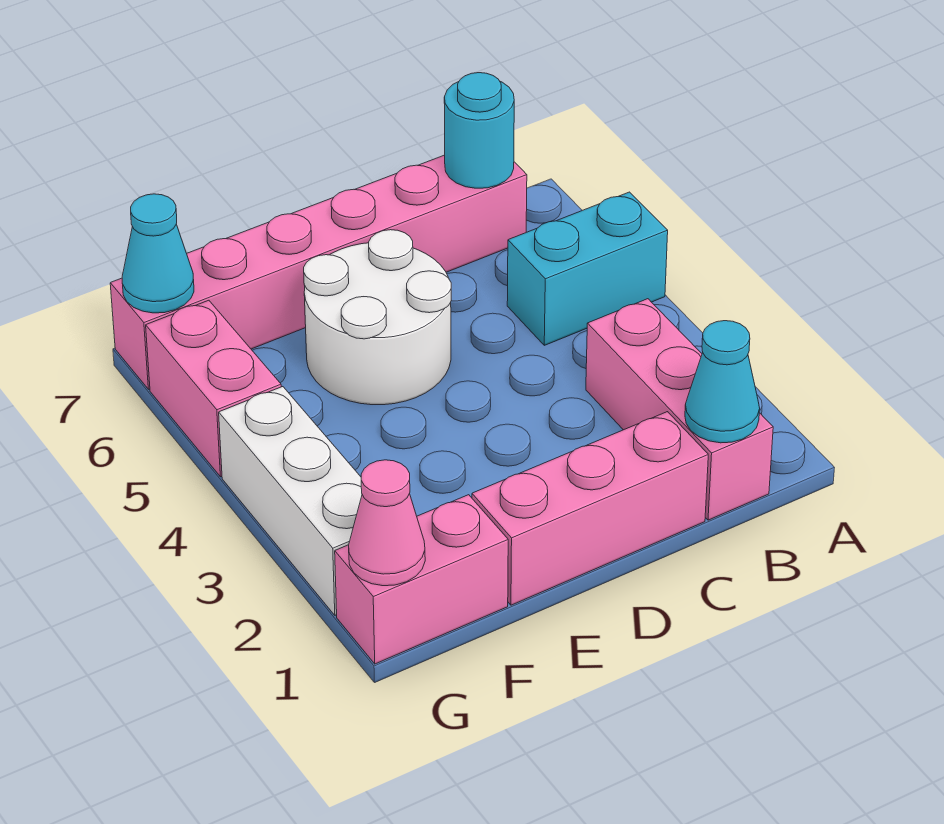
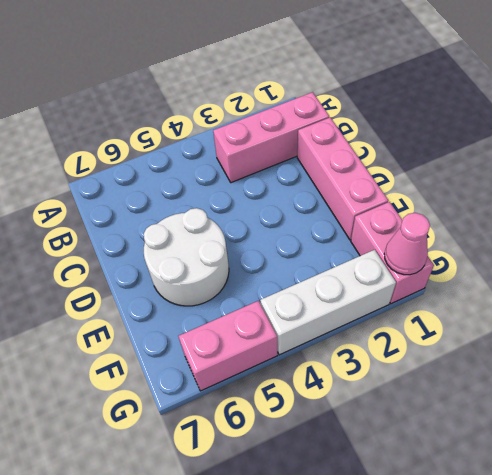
none -> cyan brick A5:B5 level 1
none -> pink brick B7:G7 level 1
none -> cyan cone B1 level 2

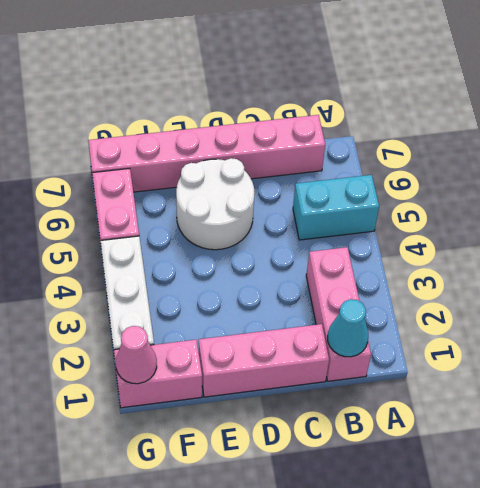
none -> cyan round brick B7 level 2
none -> cyan cone G7 level 2

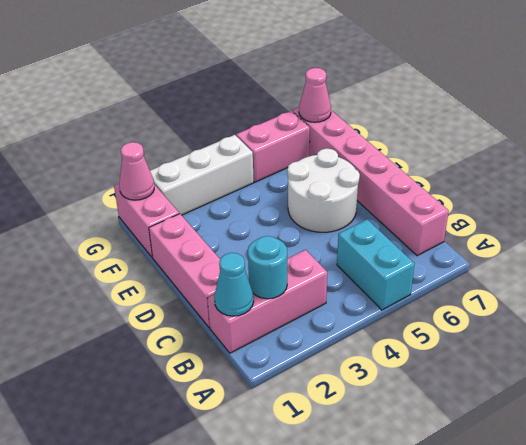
cyan round brick B2 level 2 -> cyan round brick B7 level 2
pink cone G7 level 2 -> cyan cone G7 level 2

